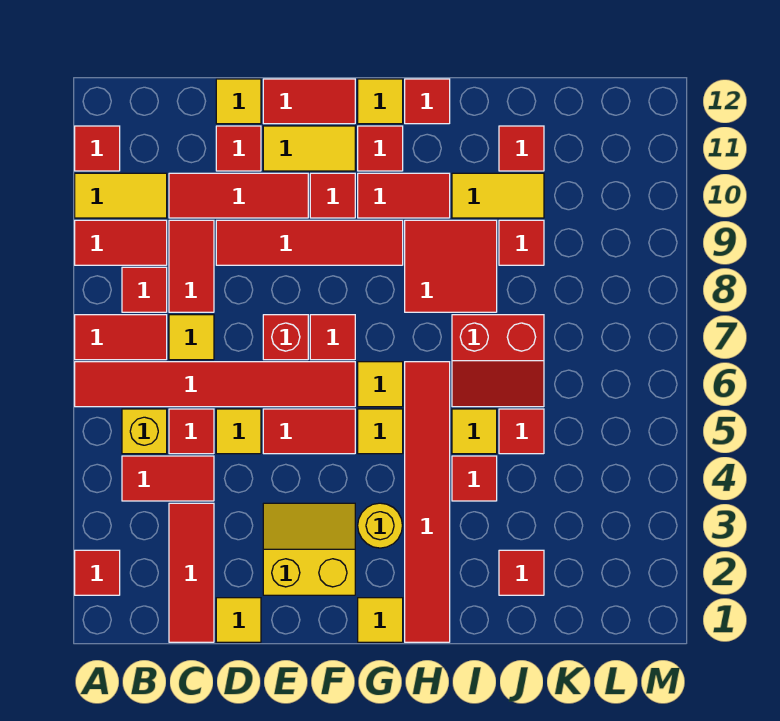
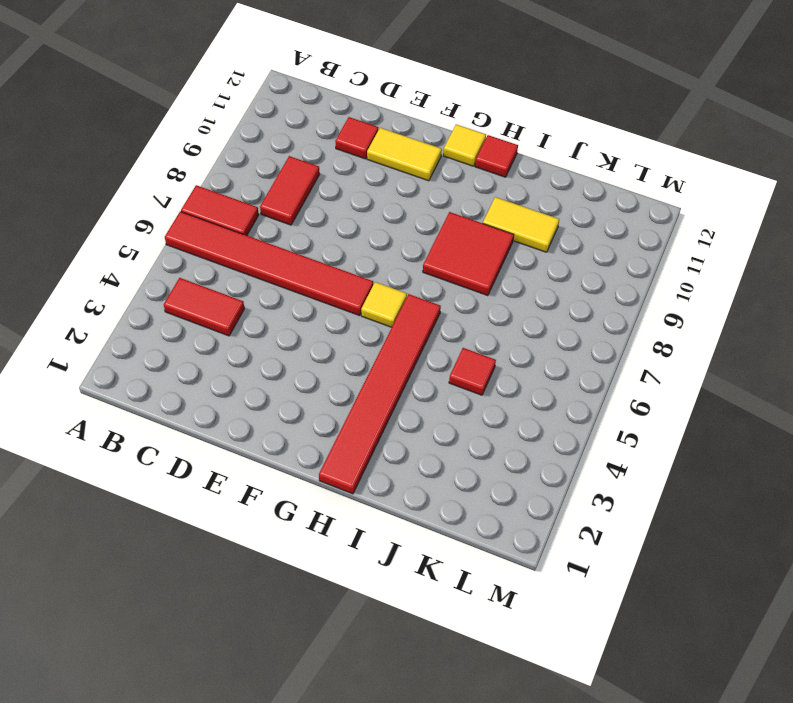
none -> red tile A2 level 1
none -> red tile A9:B9 level 1
none -> yellow tile A10:B10 level 1
none -> red tile A11 level 1

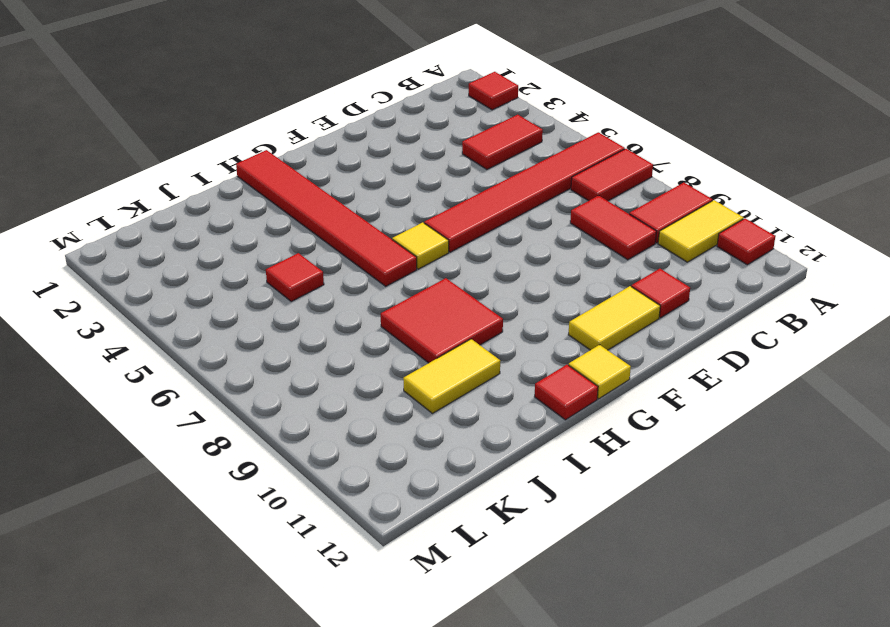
none -> yellow brick B5 level 1
none -> red tile B8 level 1
none -> red tile C1:C3 level 1
none -> red tile C5 level 1

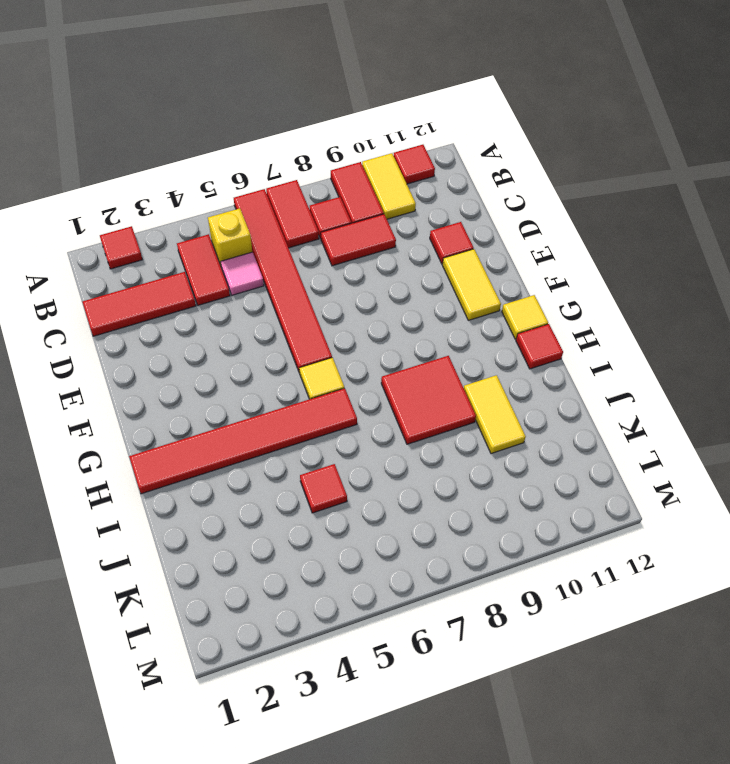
pink tile C5 level 1 -> red tile C5 level 1
none -> yellow tile C7 level 1
none -> red tile C10:E10 level 1
none -> yellow tile D1 level 1
none -> yellow tile D5 level 1

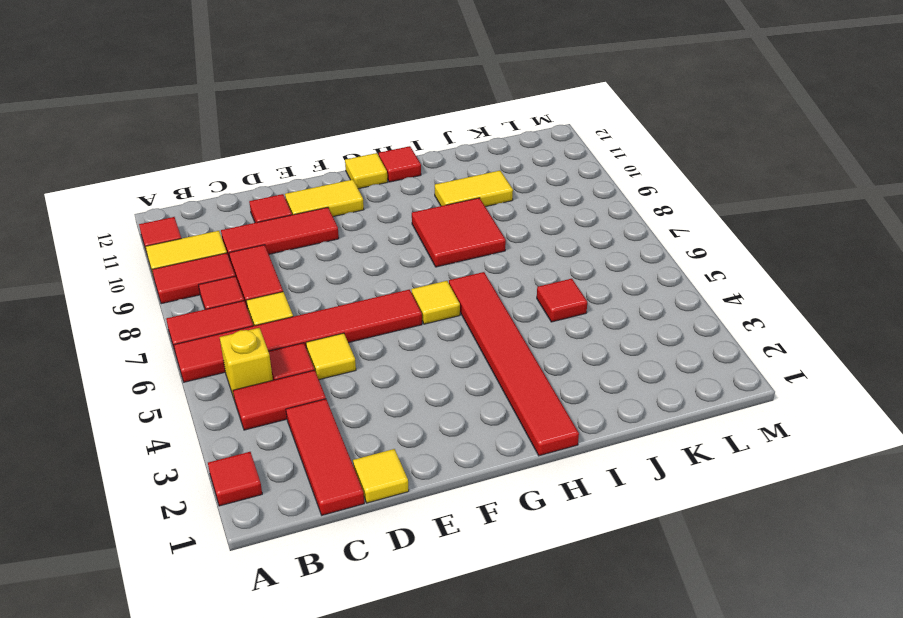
none -> red tile D9:G9 level 1
none -> yellow tile D12 level 1
none -> yellow slope E2:F3 level 1 top 2
none -> red tile E5:F5 level 1

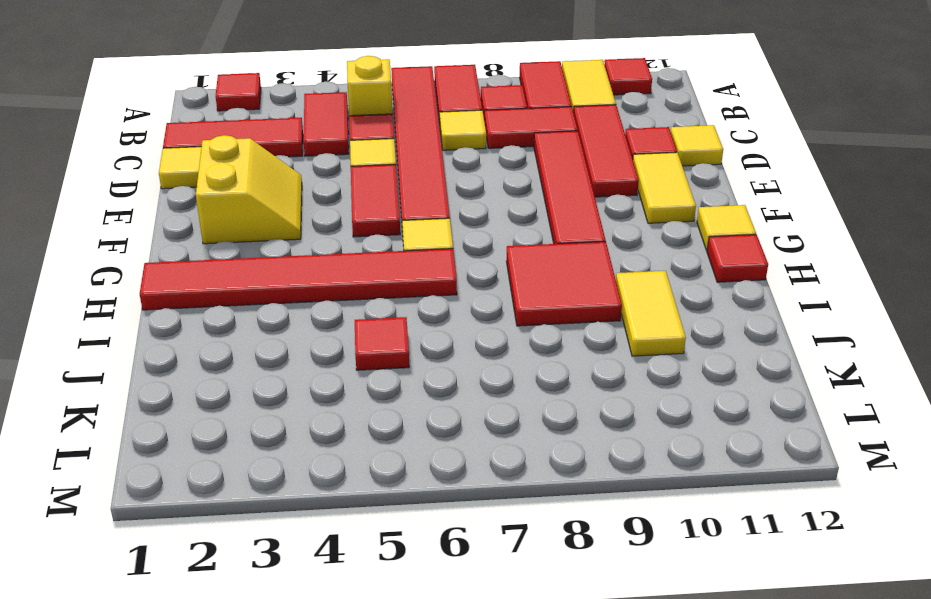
none -> red brick E7 level 1
none -> red tile E12:F12 level 1
none -> red tile F7 level 1
none -> red tile F10 level 1

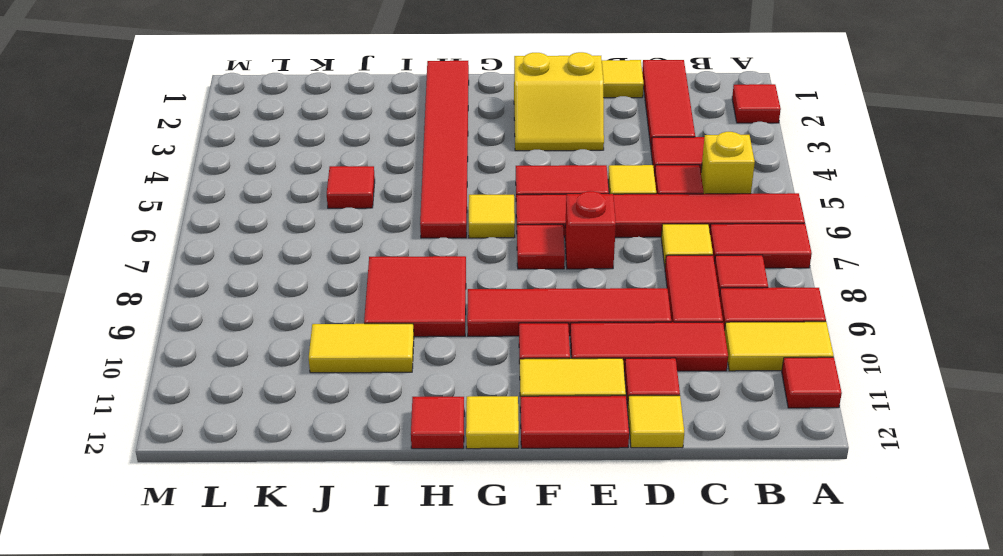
none -> yellow tile G1 level 1
none -> yellow round brick G3 level 1
none -> yellow tile G5 level 1
none -> red tile G10:H10 level 1

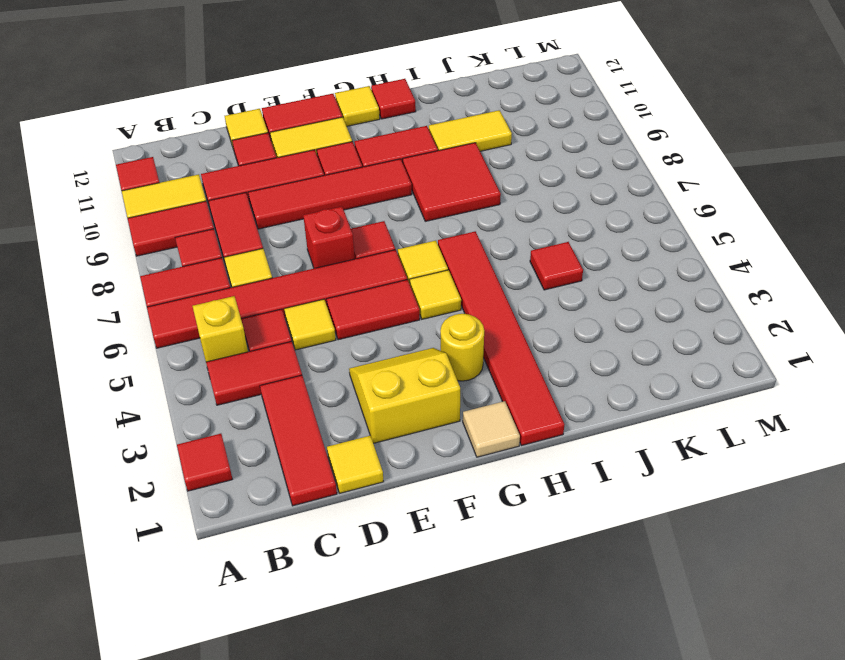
tan tile G1 level 1 -> yellow tile G1 level 1
none -> red tile G11 level 1
none -> red tile I4 level 1
none -> yellow tile I5 level 1
none -> red slope I6:J7 level 1 top 7

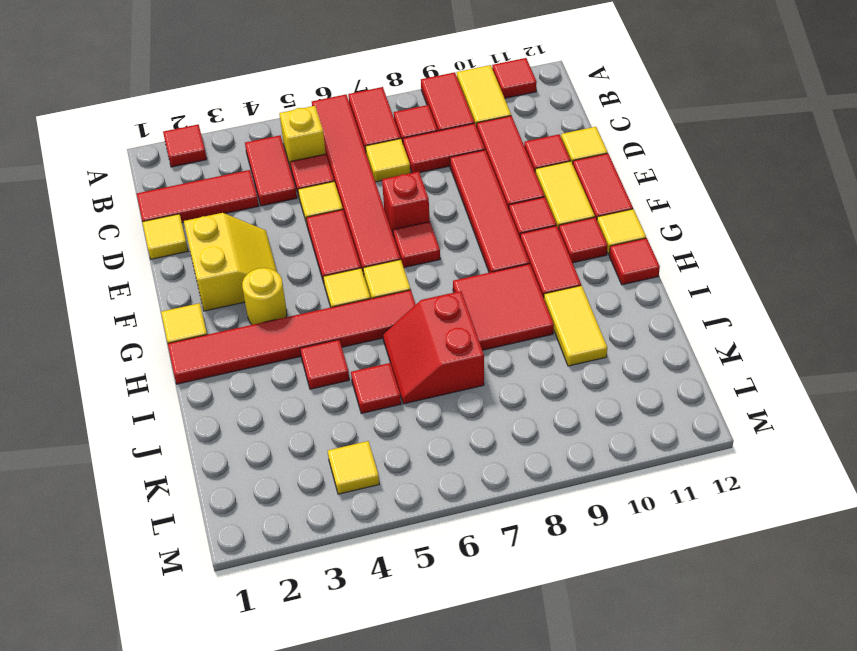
yellow tile L4 level 1 -> yellow tile I5 level 1
none -> red tile J2 level 1
none -> red tile J9 level 1
none -> red tile J11 level 1

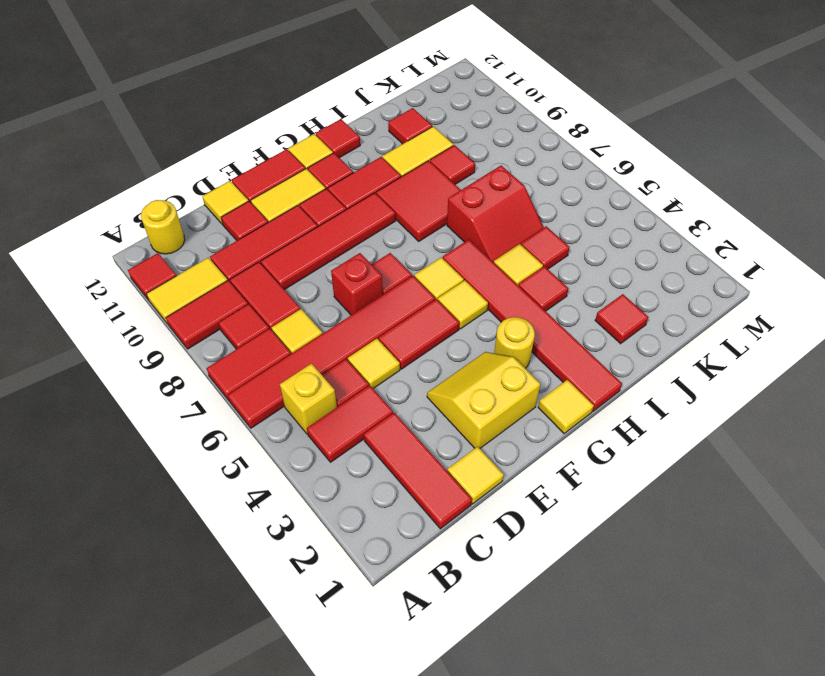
yellow round brick B12 level 1 -> none
none -> red tile A2 level 1

